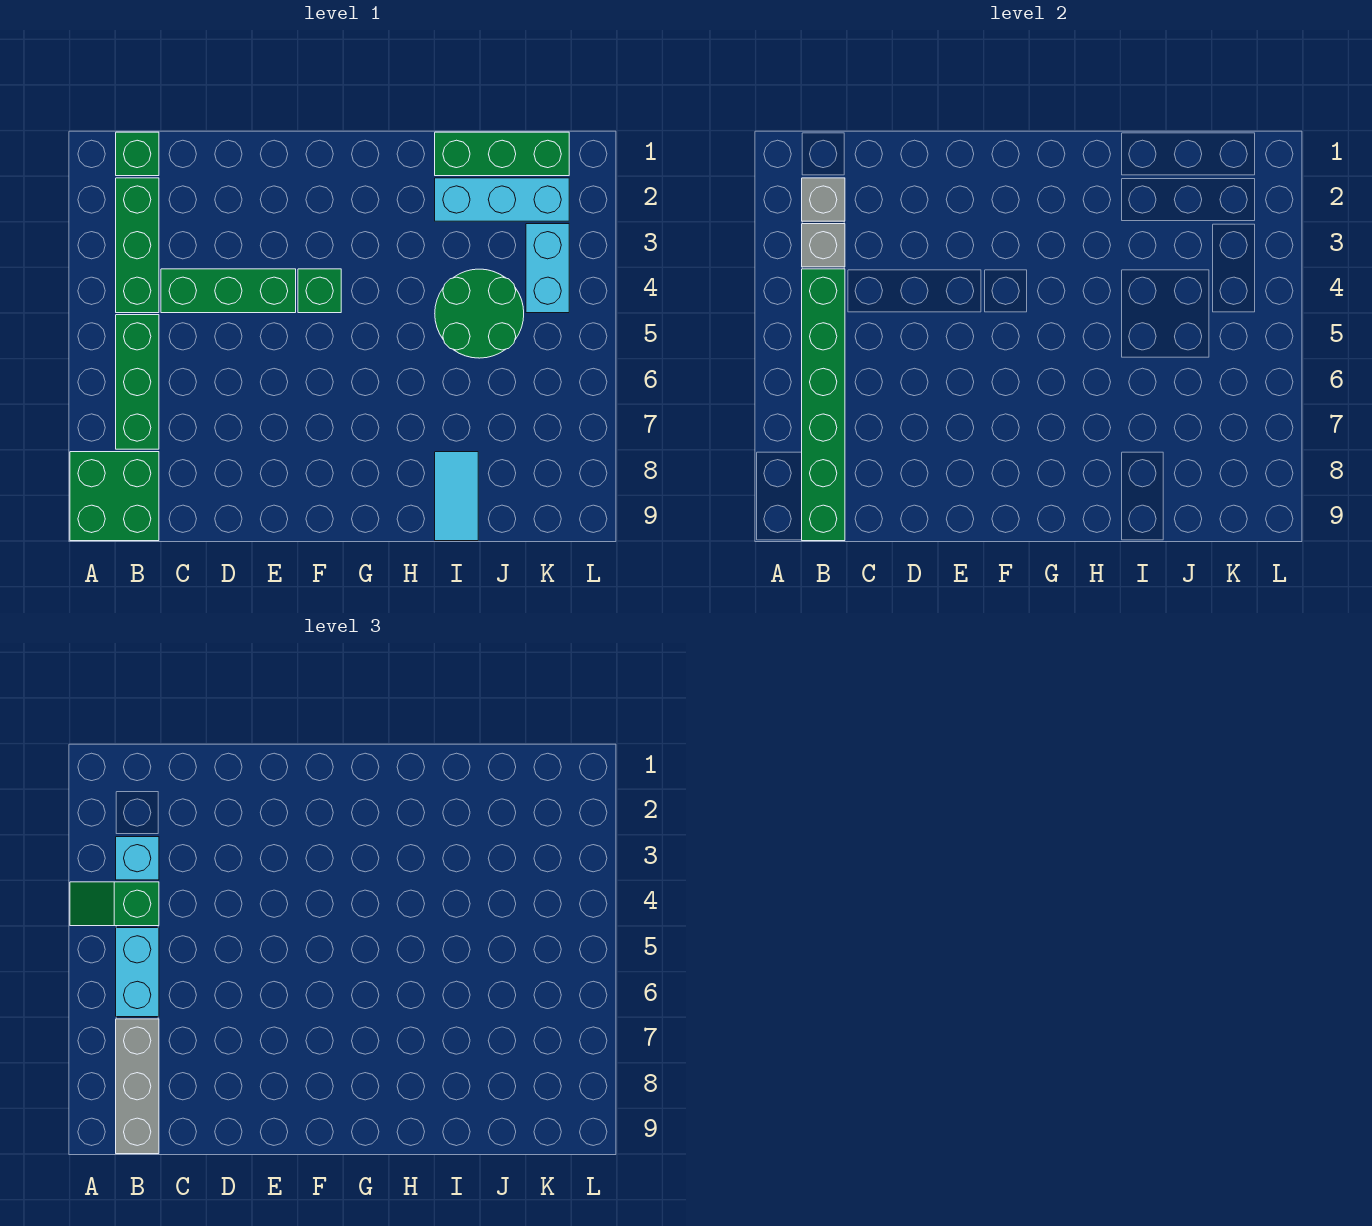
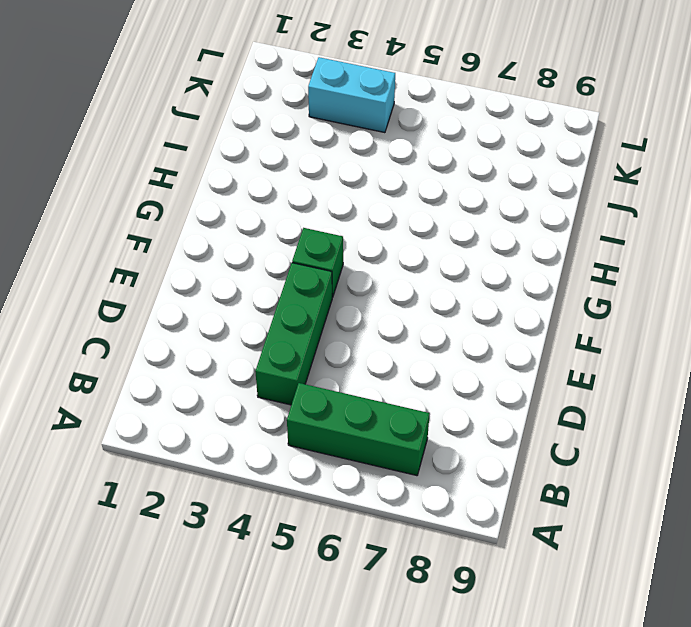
none -> green brick A8:B9 level 1
none -> green brick B1 level 1
none -> green brick B2:B4 level 1

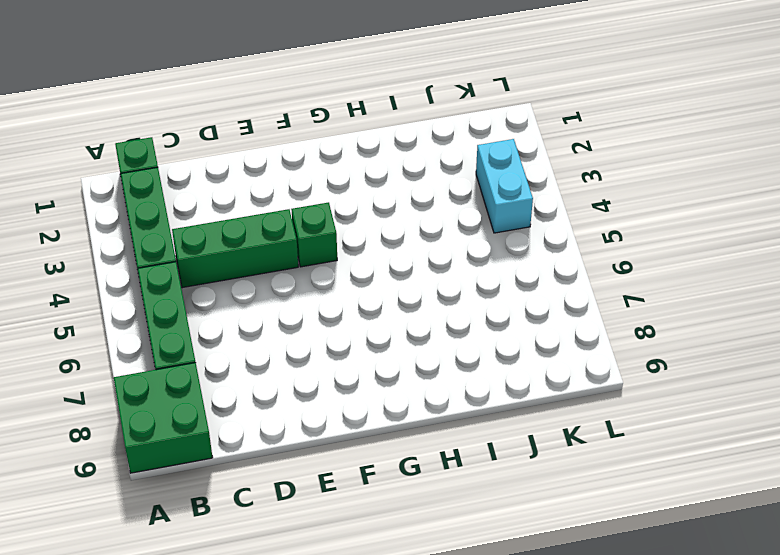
none -> green brick I1:K1 level 1
none -> cyan brick I2:K2 level 1
none -> green round brick I4:J5 level 1

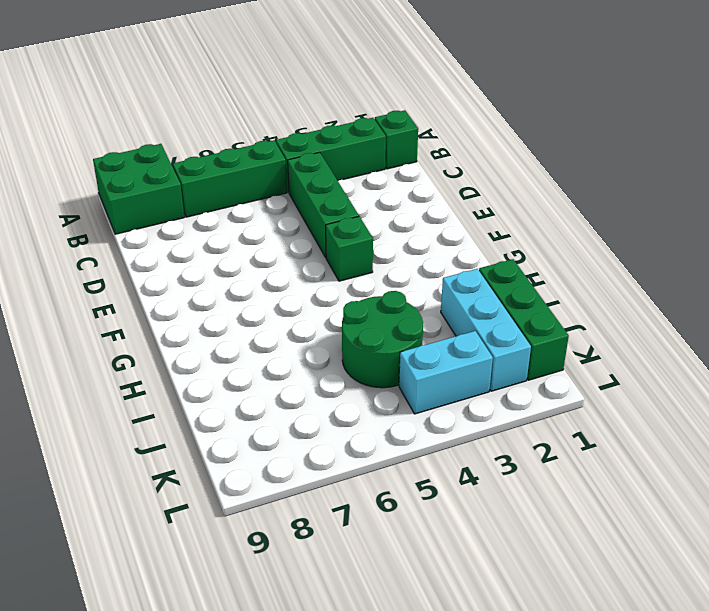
none -> cyan tile I8:I9 level 1
none -> grey brick B2 level 2
none -> grey brick B3 level 2

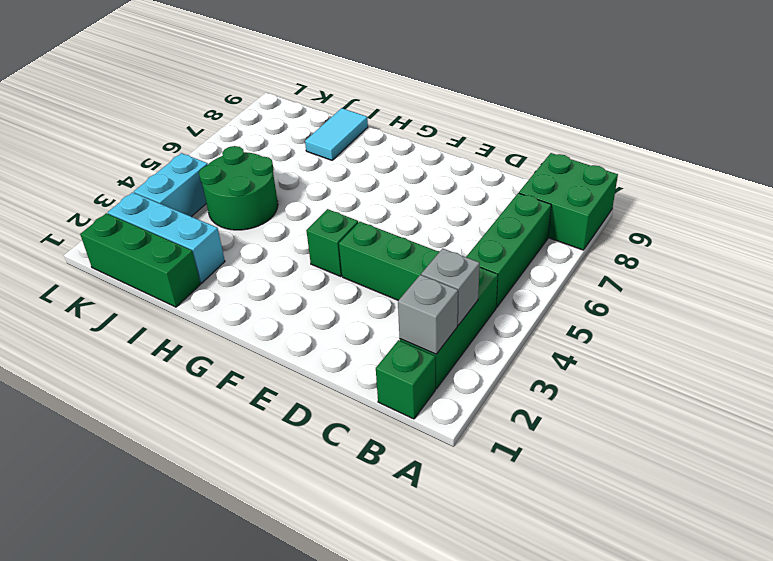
none -> green brick B4:B9 level 2
none -> green slope A4:B4 level 3 top B
none -> cyan brick B3 level 3

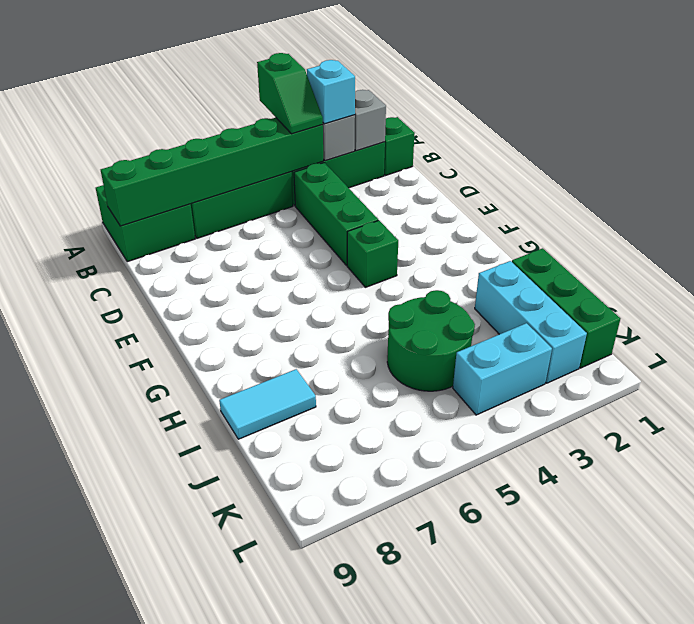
green slope A4:B4 level 3 top A -> green slope A4:B4 level 3 top B
none -> cyan brick B5:B6 level 3
none -> grey brick B7:B9 level 3

